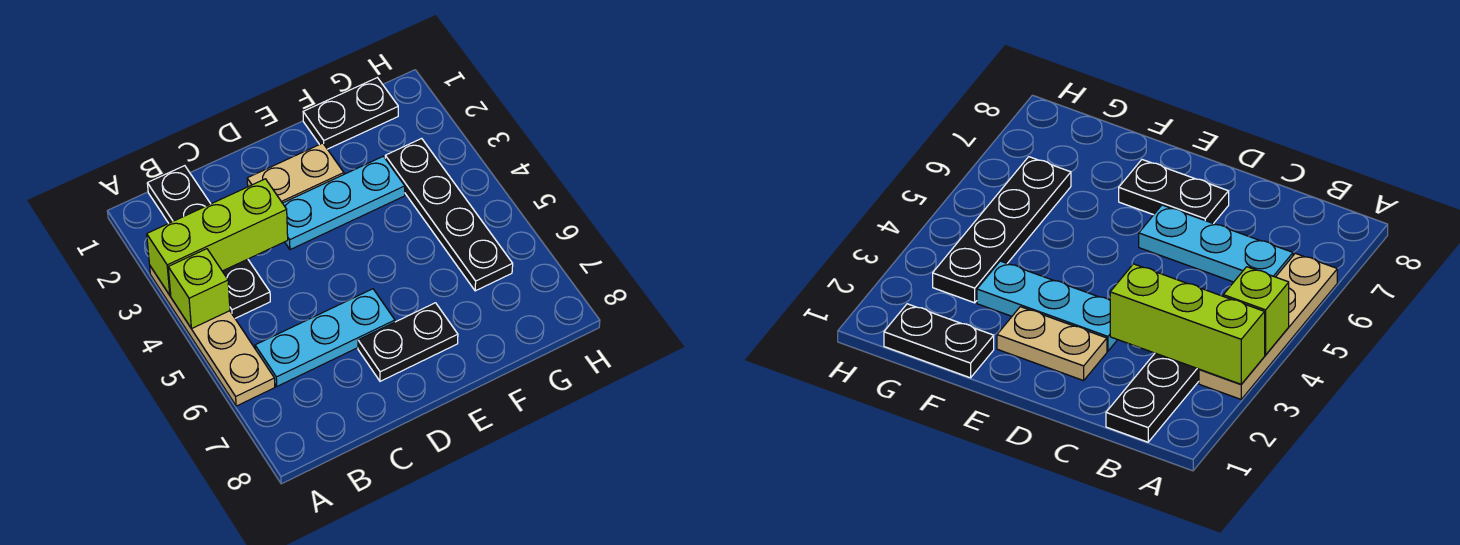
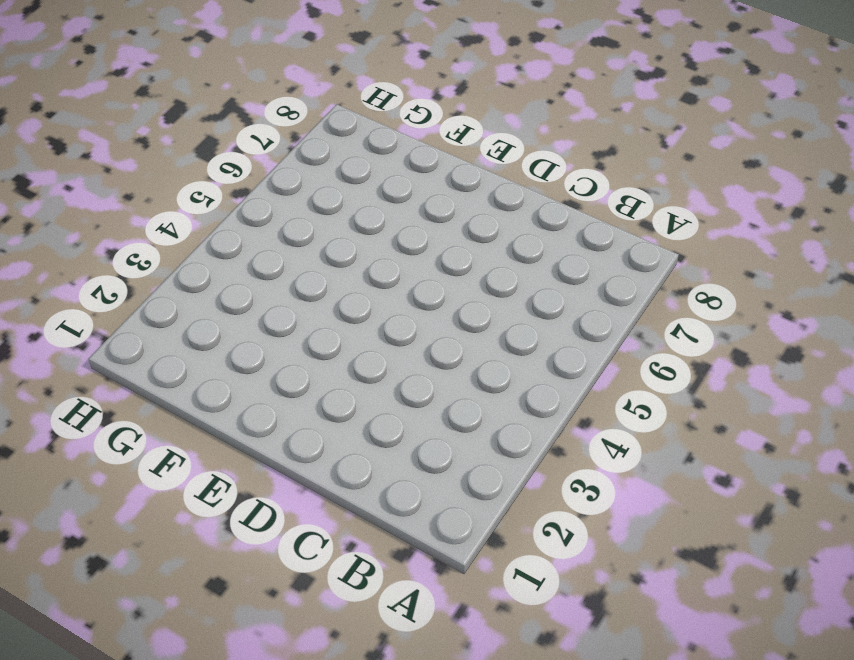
none -> tan plate A3:A6 level 1
none -> black plate B1:B4 level 1

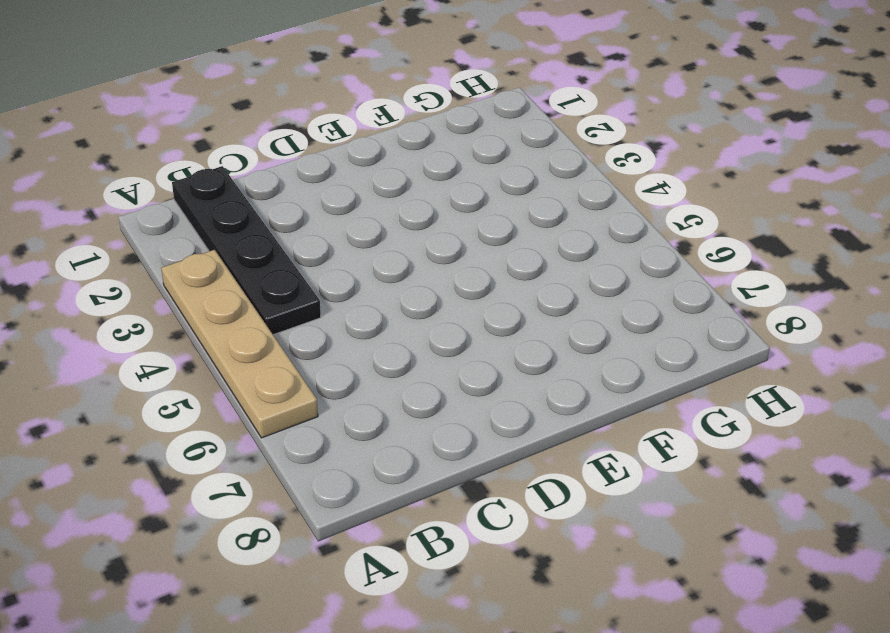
none -> cyan plate B6:D6 level 1
none -> tan plate D2:E2 level 1

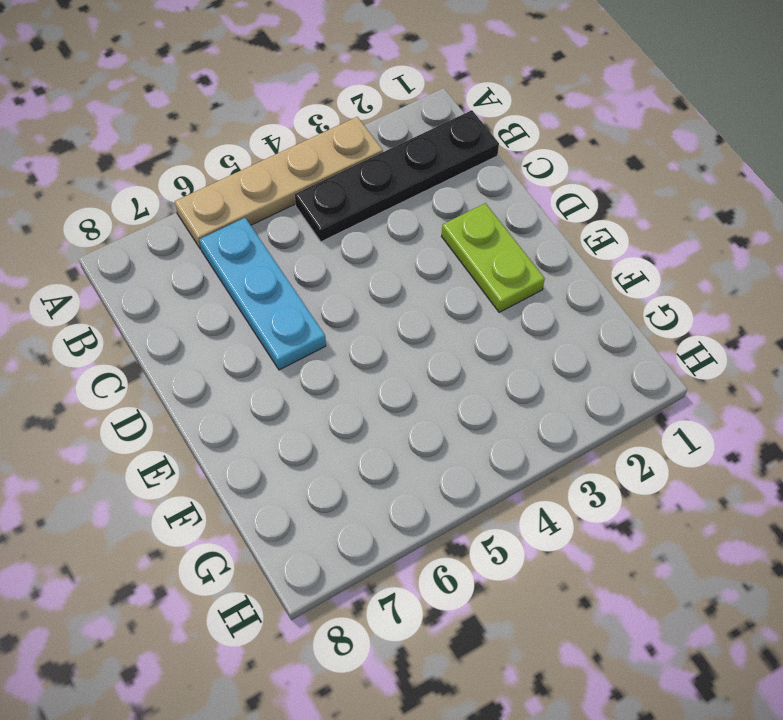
lime plate D2:E2 level 1 -> tan plate D2:E2 level 1
none -> cyan plate D3:F3 level 1
none -> black plate D7:E7 level 1

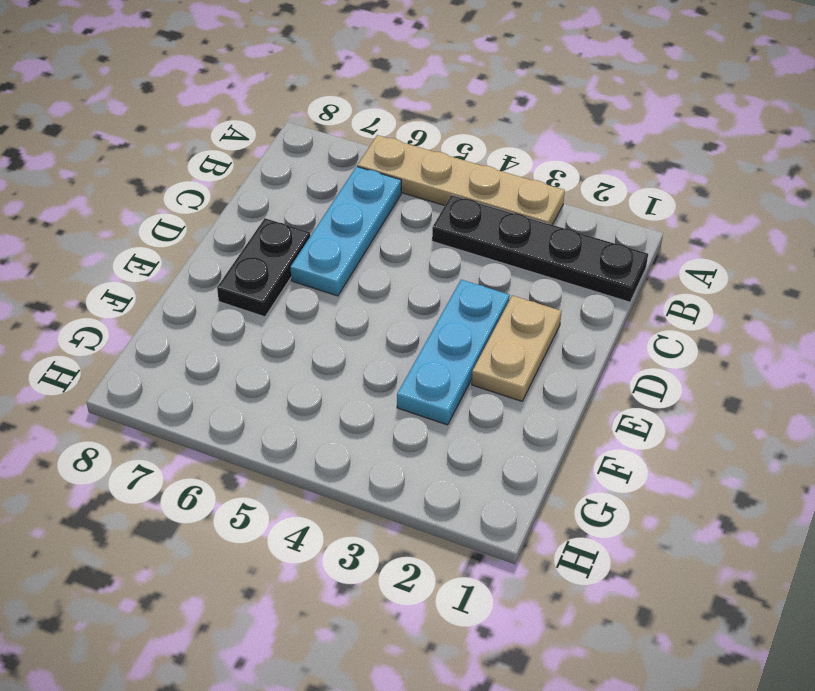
none -> black plate F1:G1 level 1
none -> black plate G3:G6 level 1

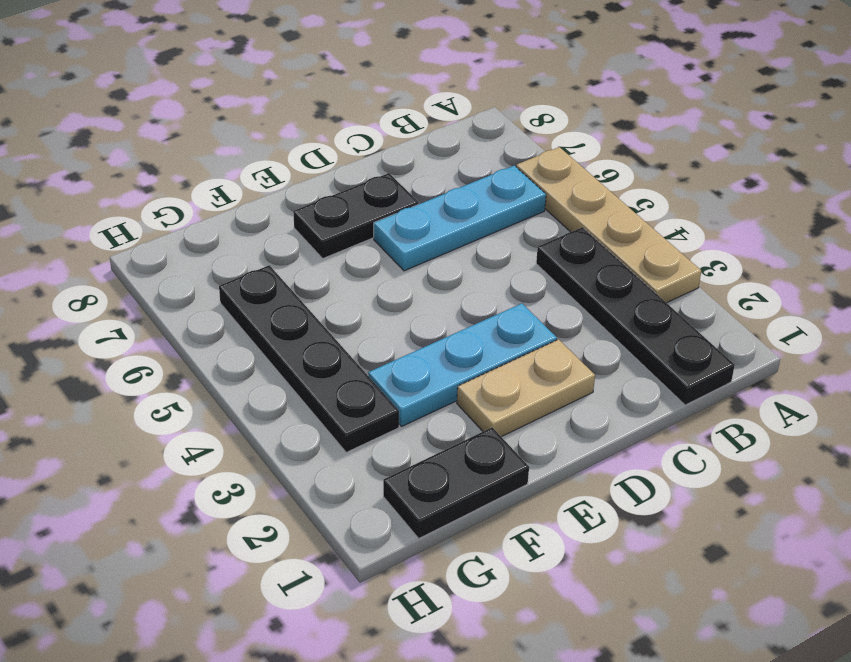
none -> lime brick A3:C3 level 2
none -> lime brick A4 level 2

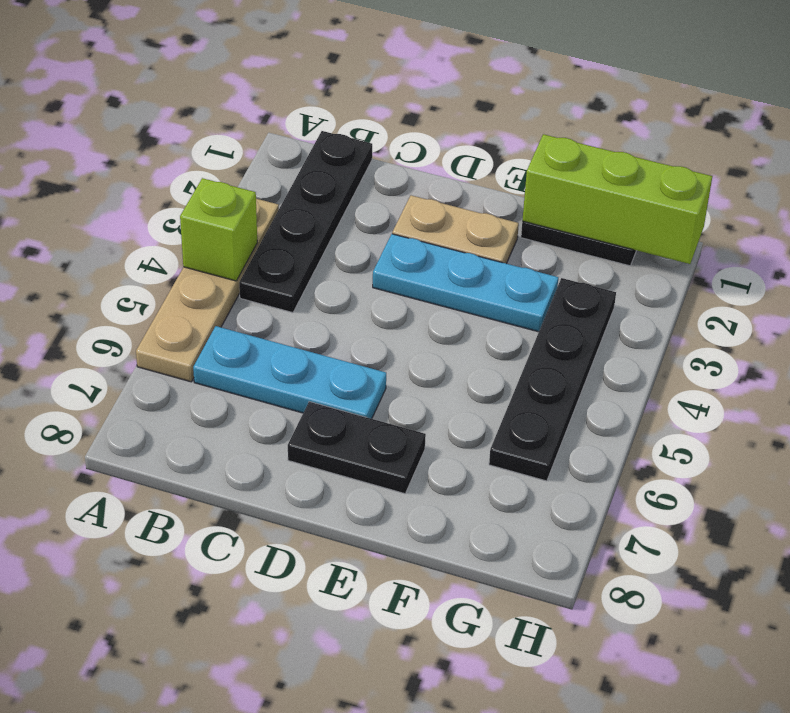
lime brick F1:H1 level 2 -> lime brick A3:C3 level 2

